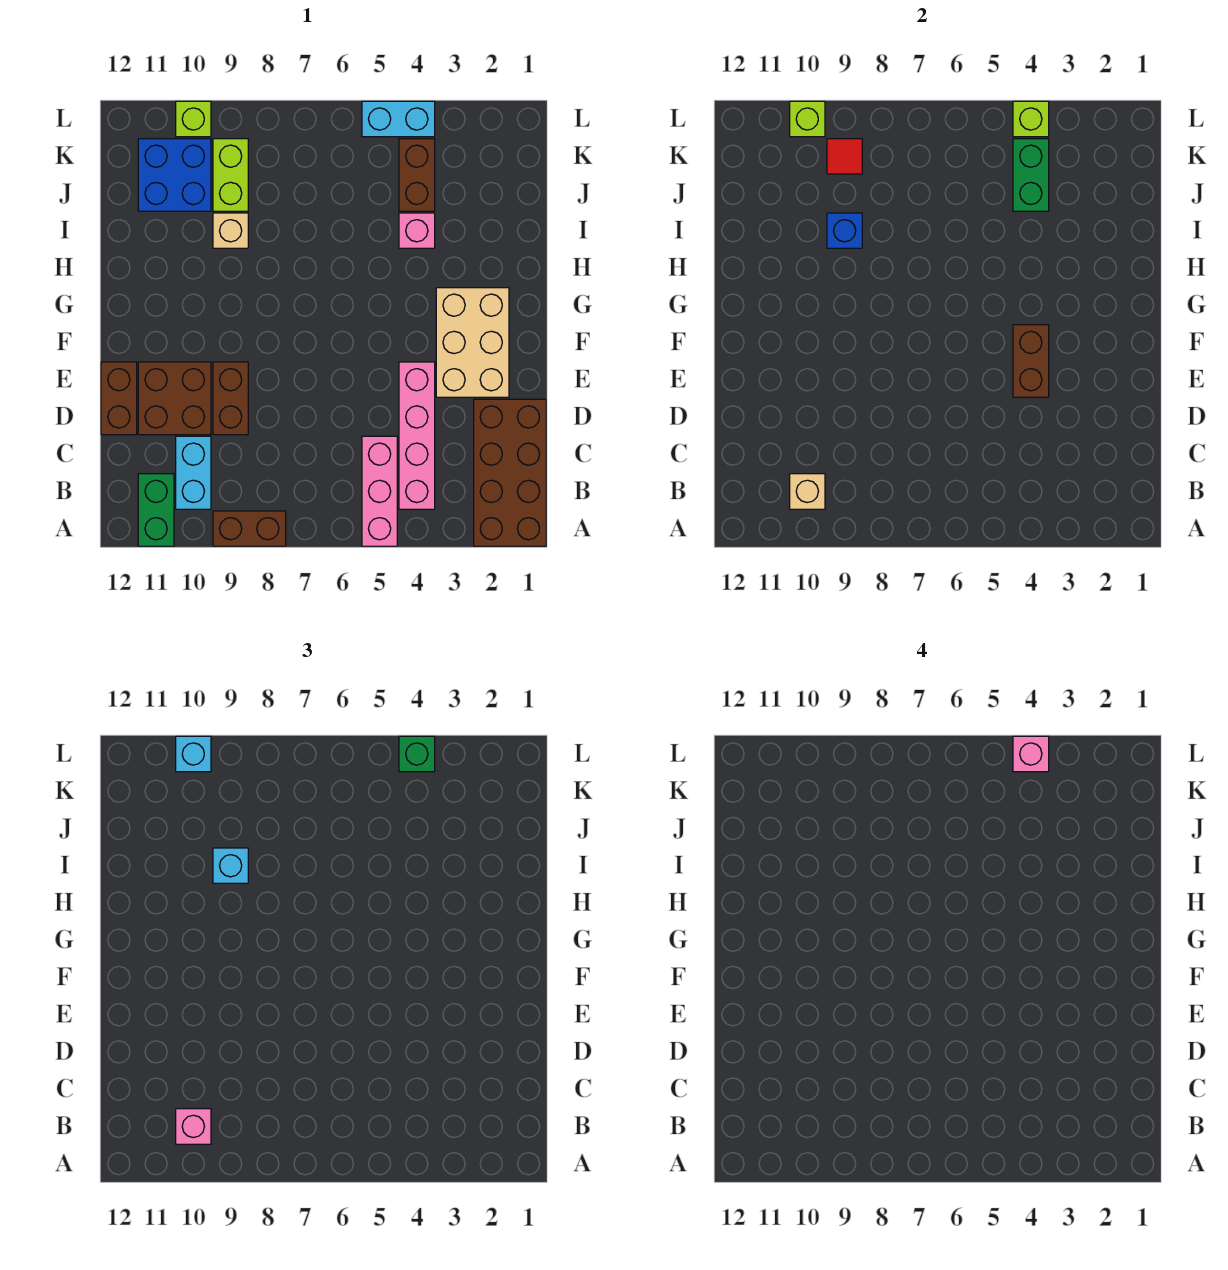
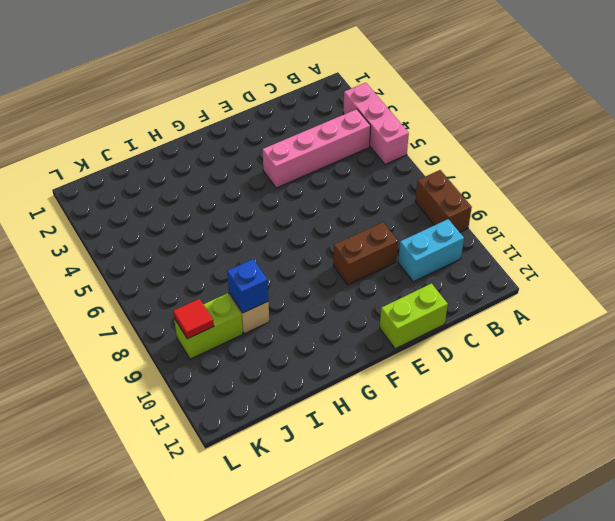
pink brick A3:A5 level 1 -> pink brick A5:C5 level 1
lime brick D12:E12 level 1 -> brown brick D12:E12 level 1
none -> brown brick A1:D2 level 1
none -> green brick A11:B11 level 1
none -> brown brick D10:E11 level 1

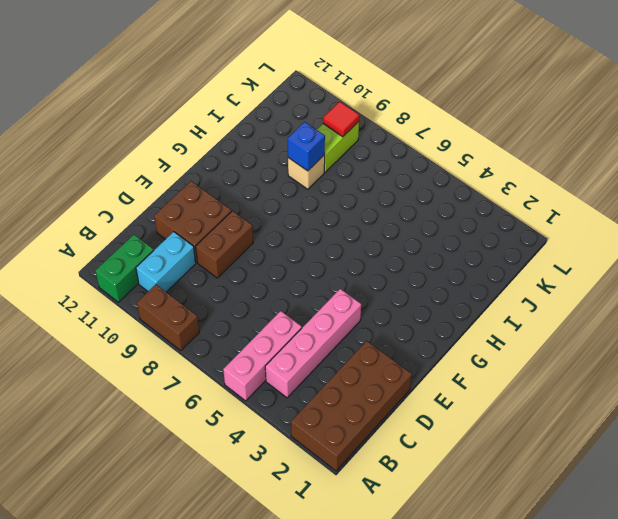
none -> brown brick D12:E12 level 1
none -> tan brick E2:G3 level 1
none -> pink brick I4 level 1

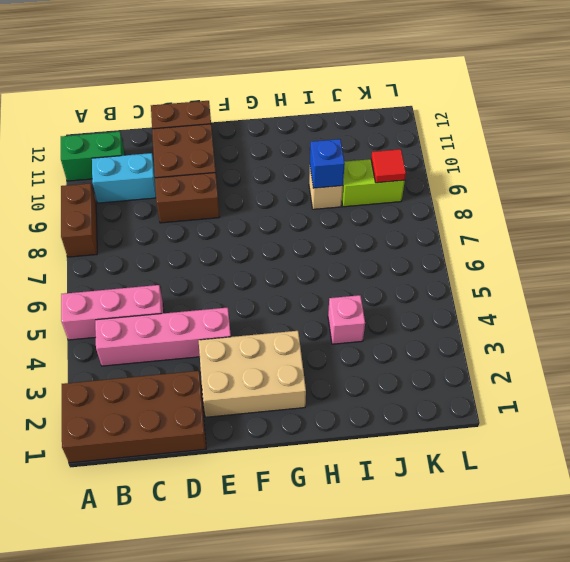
none -> brown brick J4:K4 level 1
none -> blue brick J10:K11 level 1
none -> cyan brick L4:L5 level 1

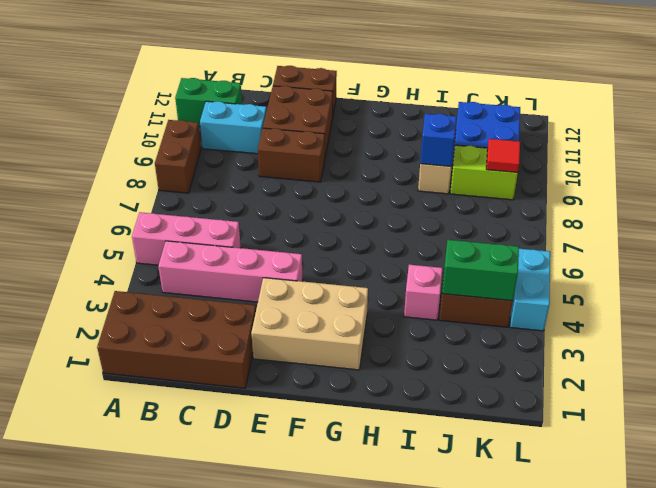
none -> lime brick L10 level 1
none -> tan brick B10 level 2
none -> brown brick E4:F4 level 2

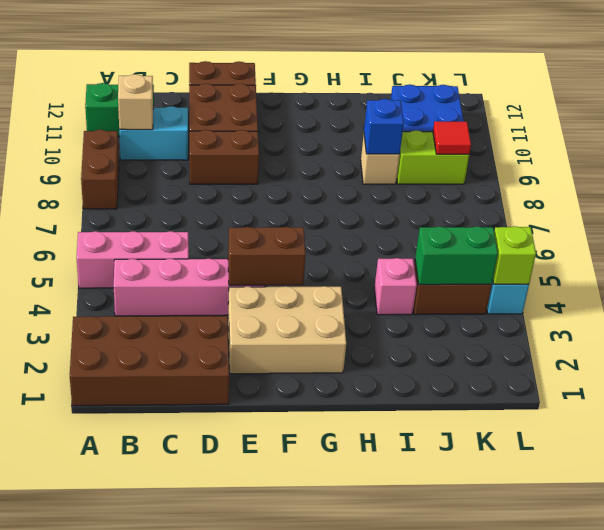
none -> lime brick L10 level 1
none -> lime brick L10 level 2
none -> pink brick B10 level 3

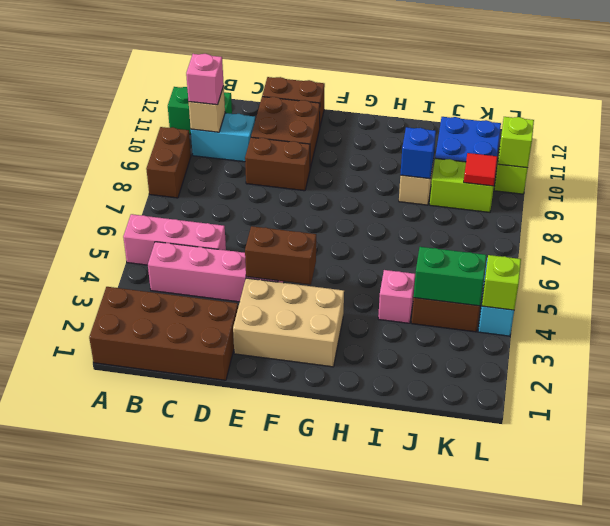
none -> cyan brick I9 level 3
none -> green brick L4 level 3
none -> cyan brick L10 level 3

